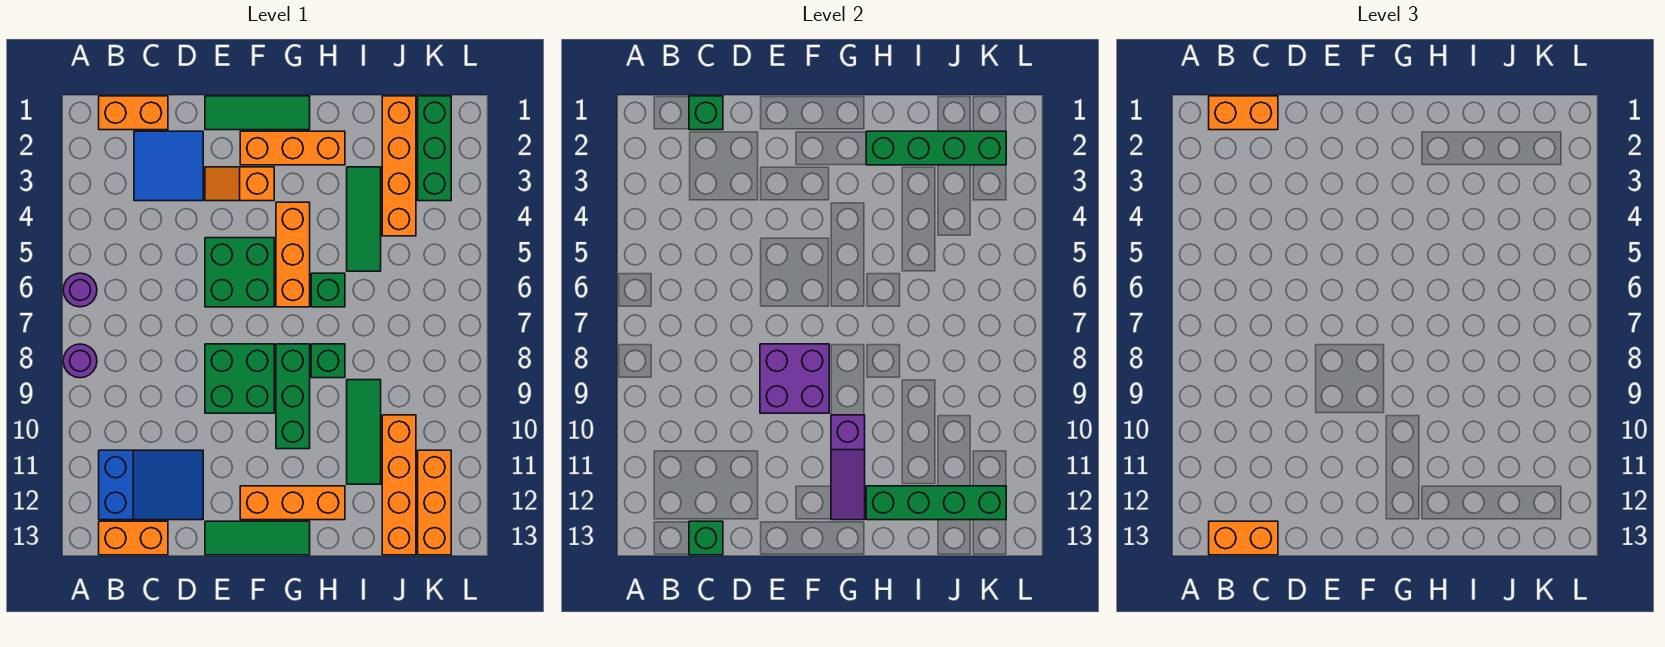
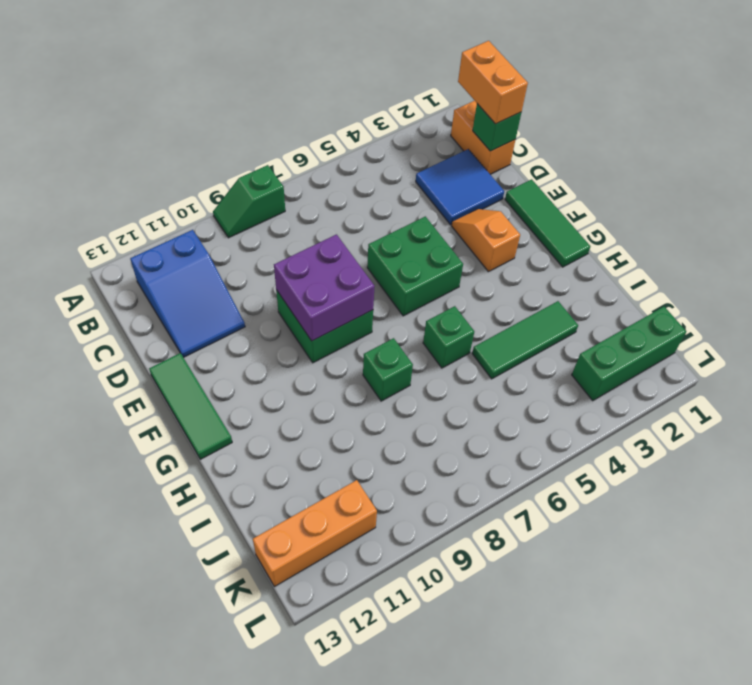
green slope A8:A9 level 1 top 8 -> purple round brick A8 level 1
none -> purple round brick A6 level 1
none -> orange brick B13:C13 level 1
none -> orange brick F2:H2 level 1
none -> orange brick F12:H12 level 1

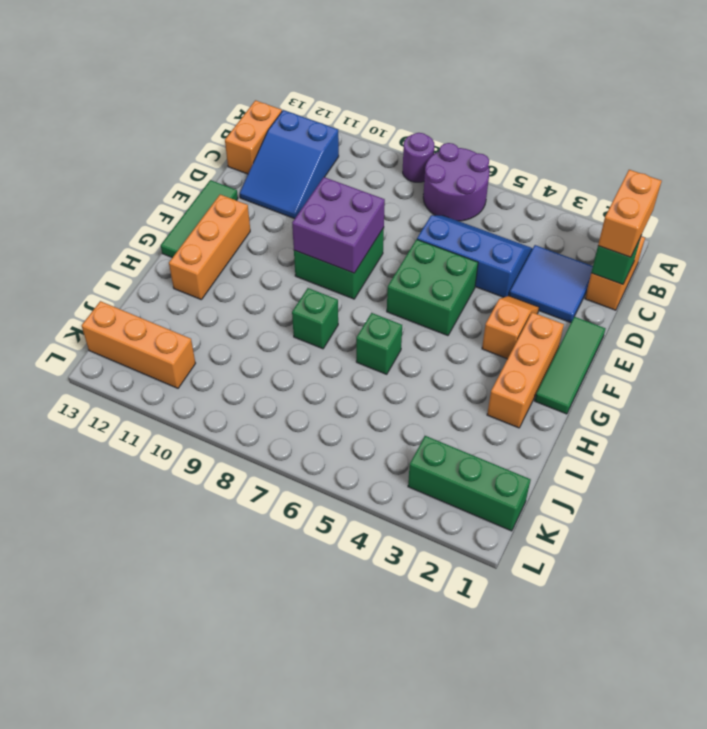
purple round brick A6:B7 level 1 -> purple round brick A6 level 1
blue slope C4:D6 level 1 top D -> none
none -> orange brick G4:G6 level 1
none -> green brick G8:G10 level 1
none -> green tile I3:I5 level 1
none -> green tile I9:I11 level 1

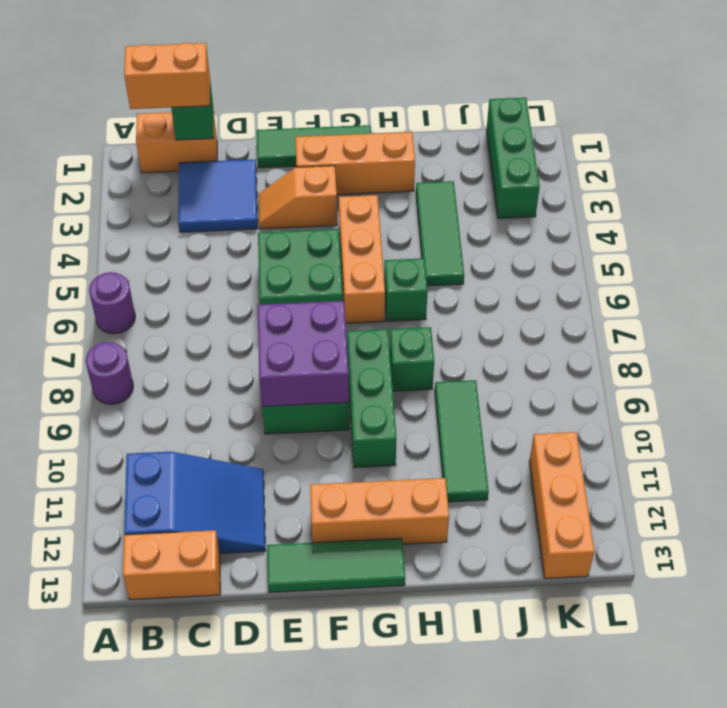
none -> orange brick J1:J4 level 1
none -> orange brick J10:J13 level 1
none -> green brick C13 level 2
none -> purple slope G10:G12 level 2 top 10

